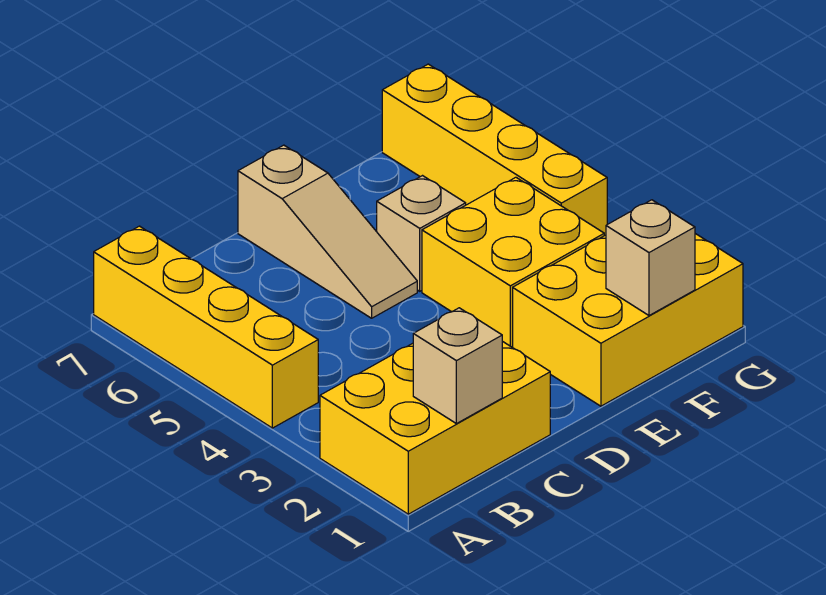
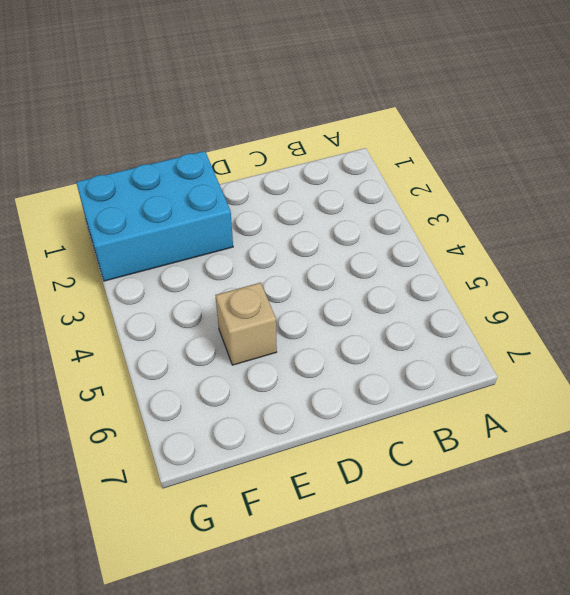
cyan brick E1:G2 level 1 -> yellow brick E1:G2 level 1
none -> yellow brick A1:C2 level 1
none -> yellow brick A4:A7 level 1

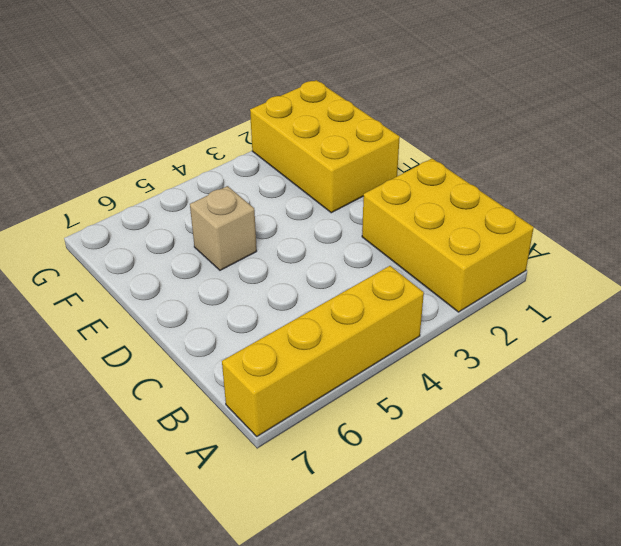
none -> tan slope D5:D7 level 1 top 7
none -> yellow brick E3:F4 level 1

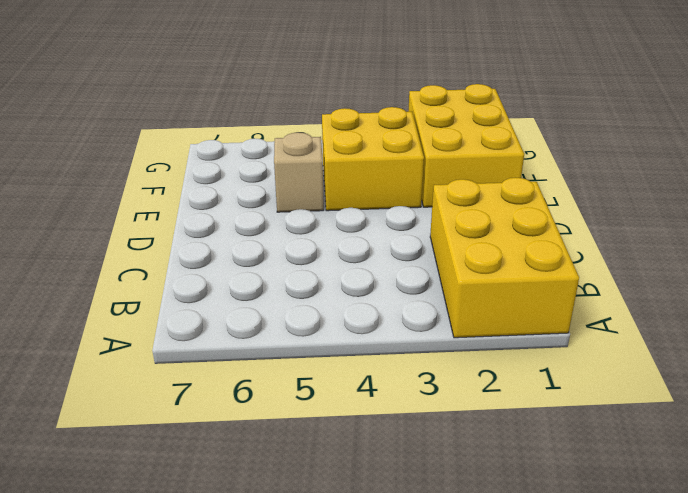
none -> yellow brick A4:A7 level 1
none -> tan slope D5:D7 level 1 top 7

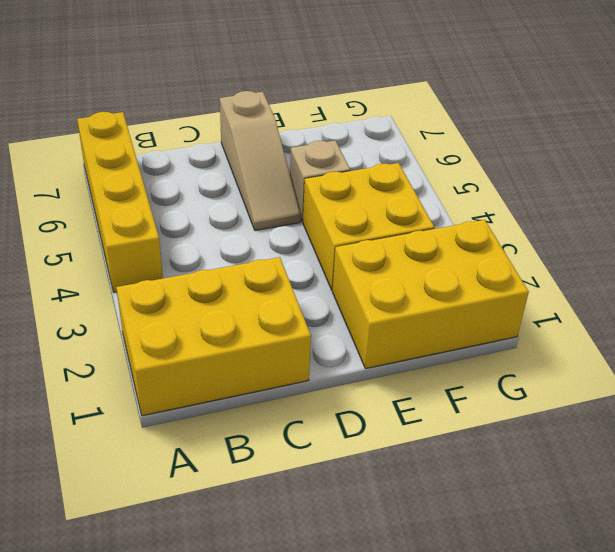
none -> yellow brick G4:G7 level 1
none -> tan brick B1 level 2

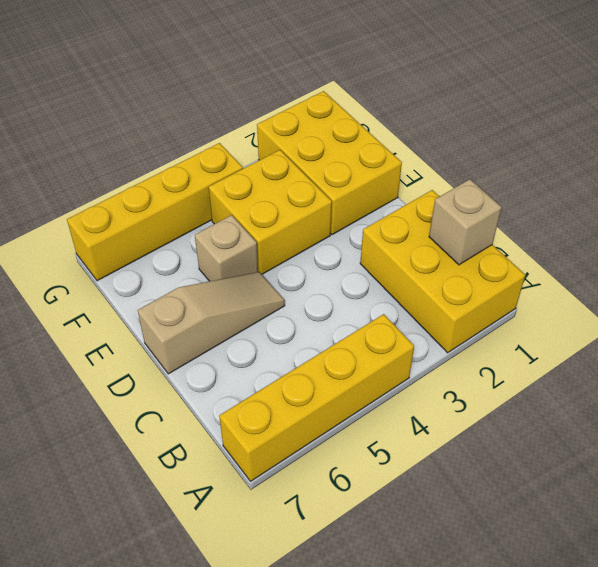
none -> tan brick F1 level 2

